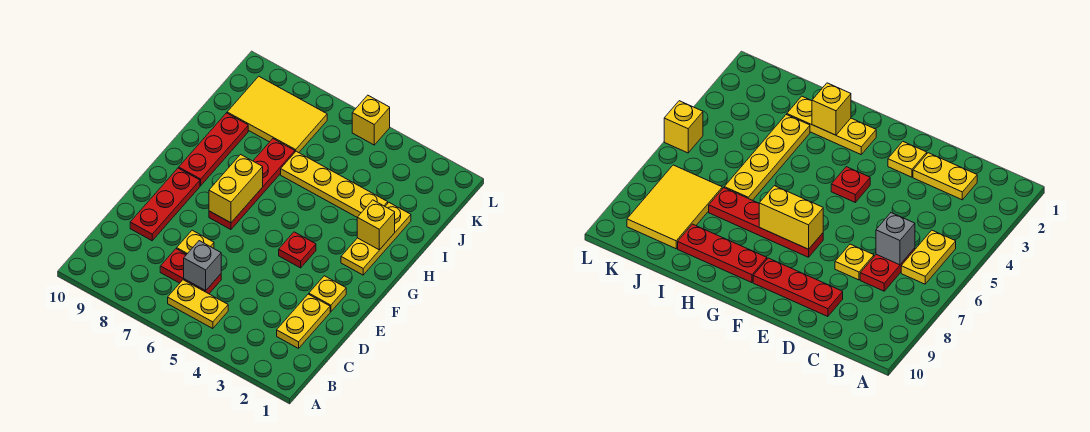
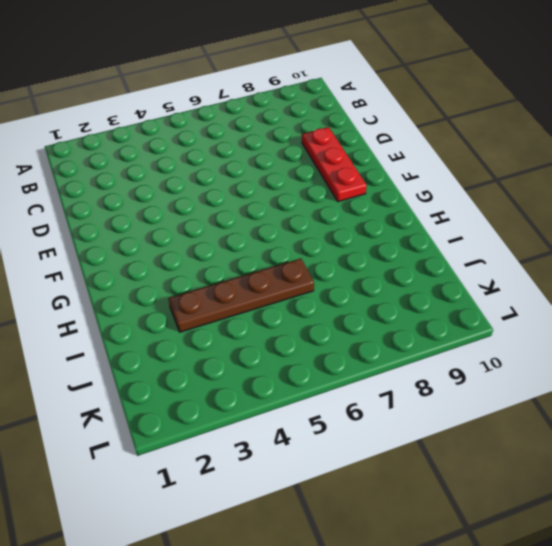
brown plate I3:I6 level 1 -> yellow plate I3:I6 level 1
none -> yellow plate B5:B6 level 1
none -> yellow plate C2:D2 level 1
none -> red plate C6:C7 level 1

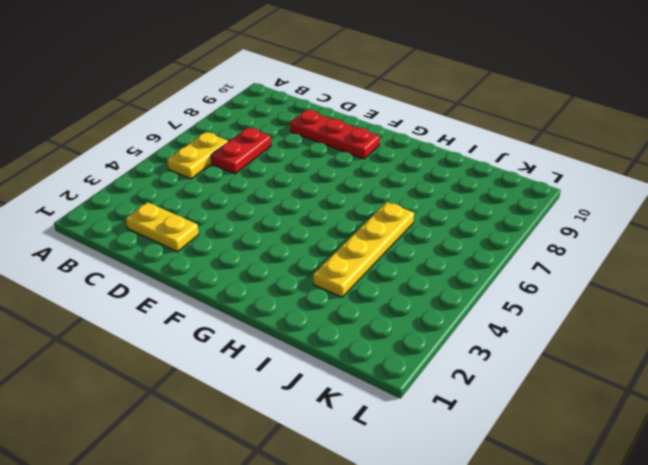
none -> yellow plate D7 level 1
none -> yellow plate E2 level 1
none -> red plate F4 level 1

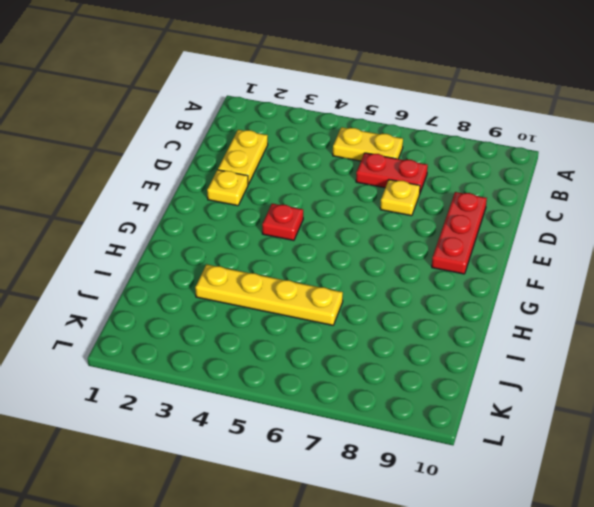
none -> red plate F7:I7 level 1
none -> yellow plate G2:I2 level 1
none -> red plate G9:I9 level 1

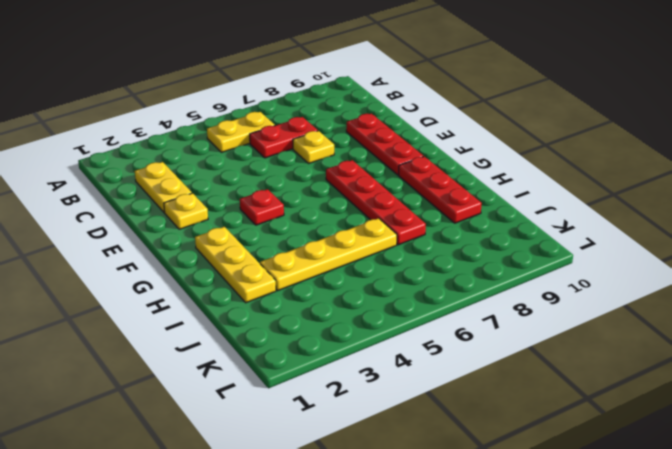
none -> yellow tile J7:K9 level 1
none -> yellow brick L5 level 1
none -> grey brick C6 level 2

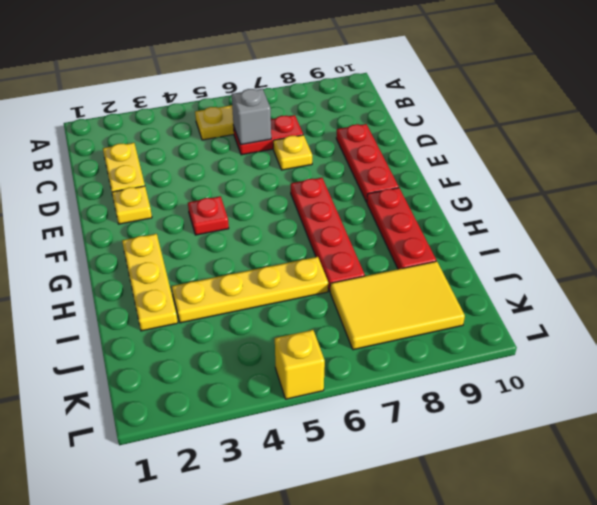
none -> yellow brick F7:G7 level 2
none -> yellow brick H2 level 2

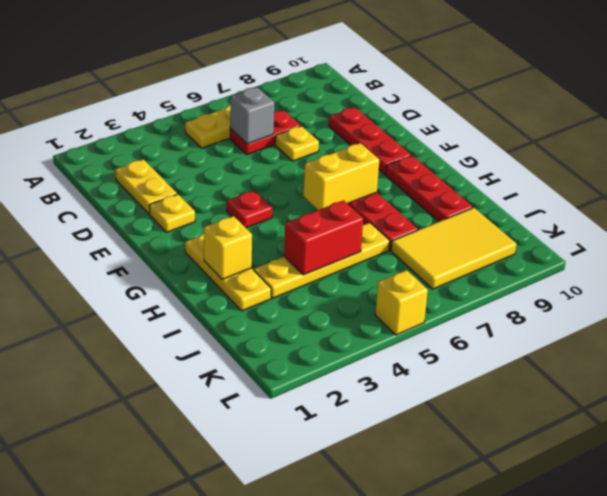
yellow brick G6:G7 level 2 -> yellow brick F7:G7 level 2
red brick I4:I5 level 2 -> none

